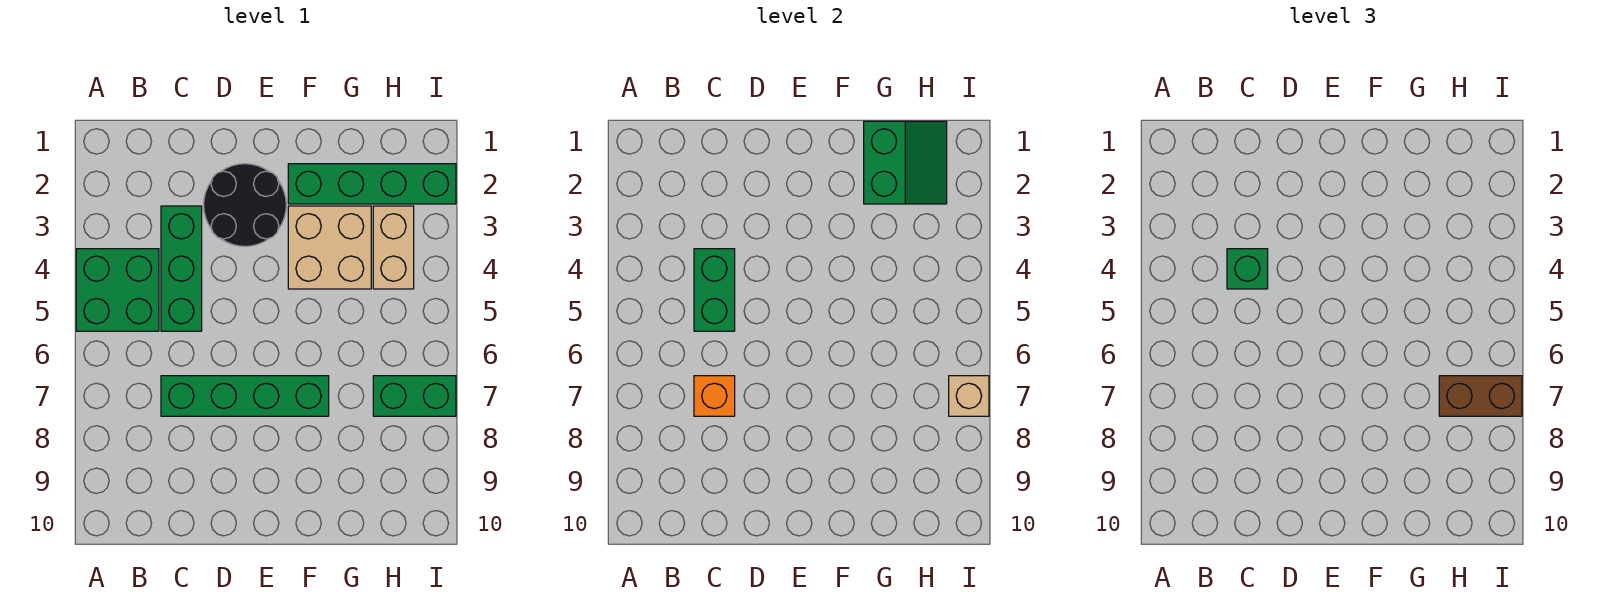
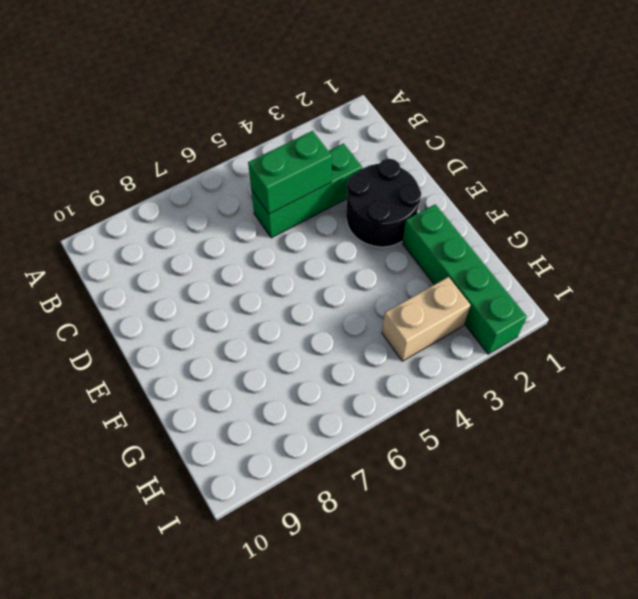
none -> green brick A4:B5 level 1
none -> green brick C7:F7 level 1
none -> tan brick F3:G4 level 1

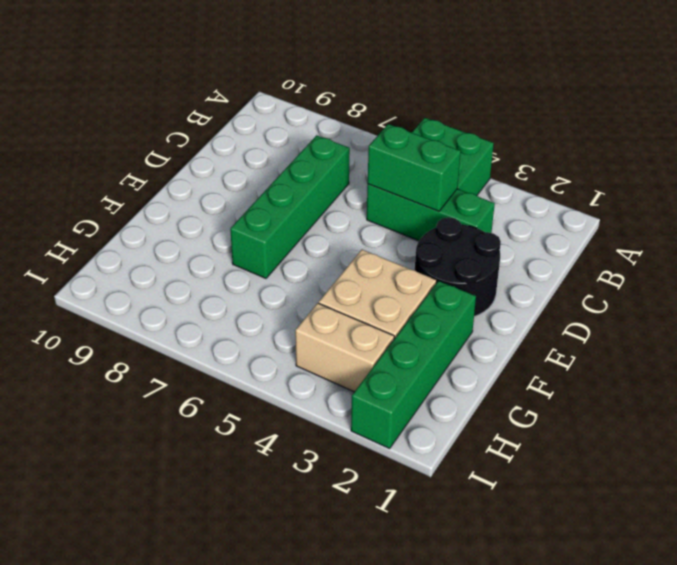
none -> green brick H7:I7 level 1
none -> orange brick C7 level 2
none -> green slope G1:H2 level 2 top G

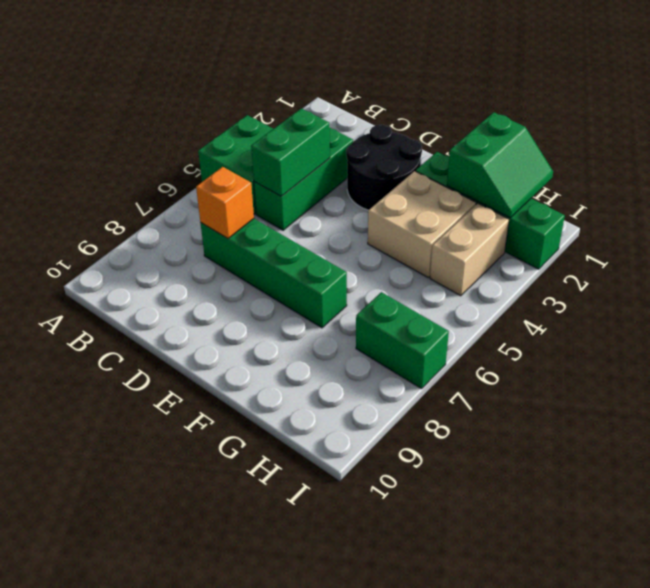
none -> tan brick I7 level 2
none -> green brick C4 level 3
none -> brown brick H7:I7 level 3

